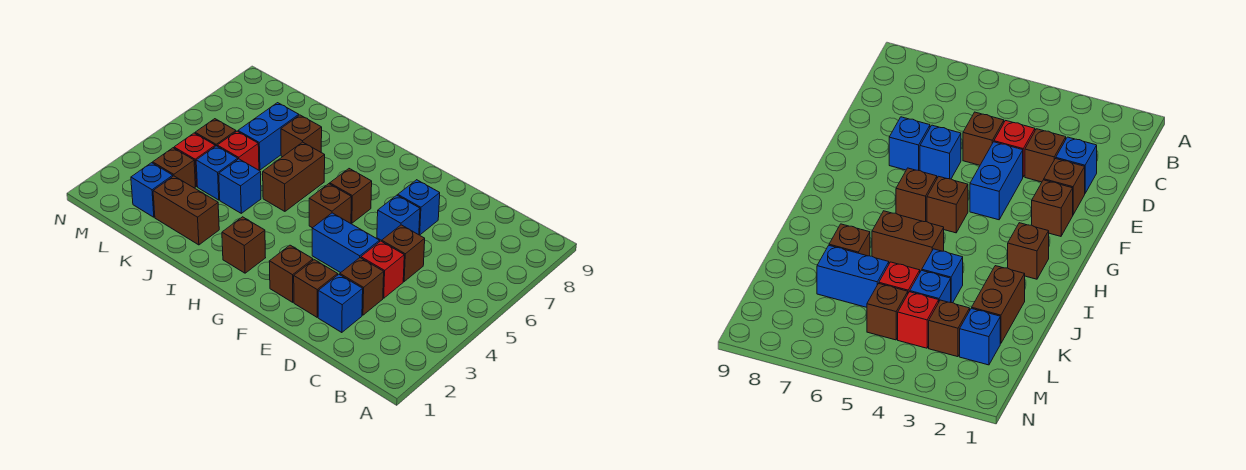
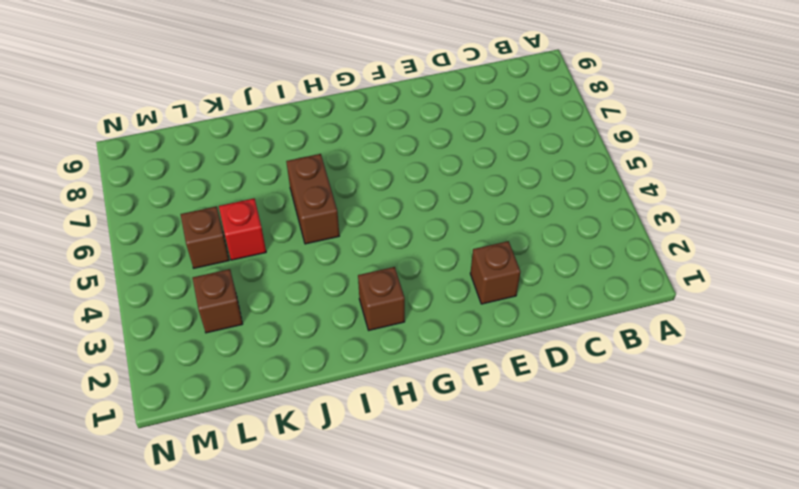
none -> blue brick D2 level 1
none -> brown brick D3 level 1
none -> red brick D4 level 1

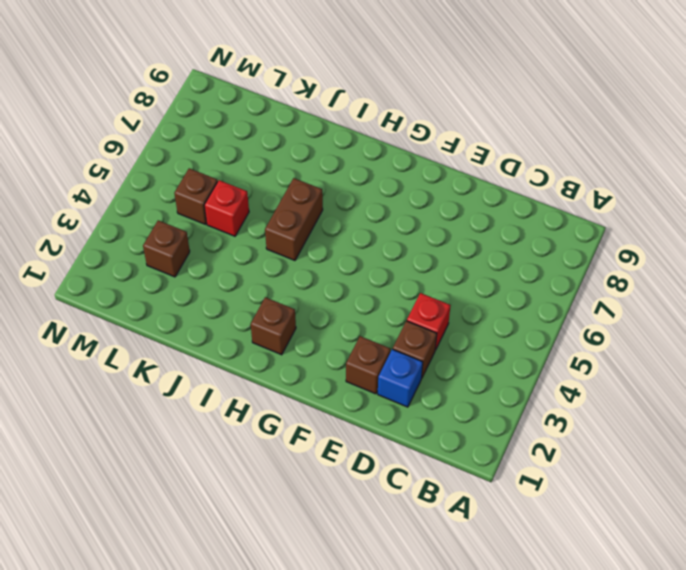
none -> brown brick D5 level 1
none -> blue brick E4:F4 level 1
none -> blue brick E6 level 1

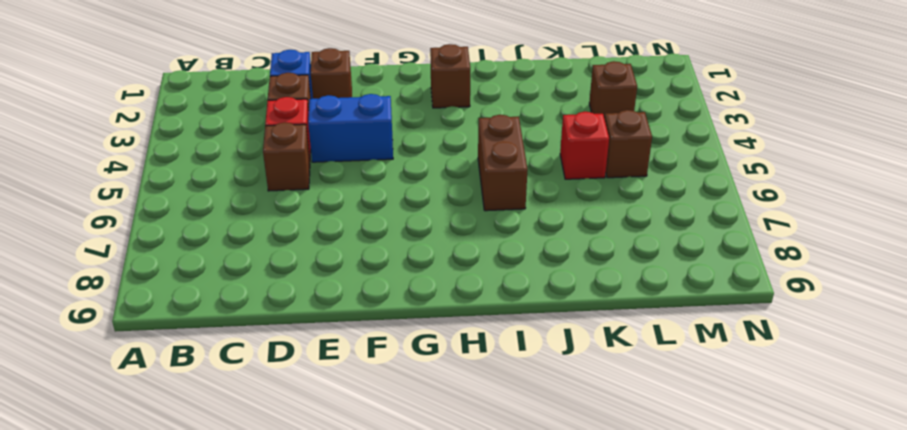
none -> blue brick E6 level 1
none -> blue brick E7 level 1
none -> brown brick F2 level 1

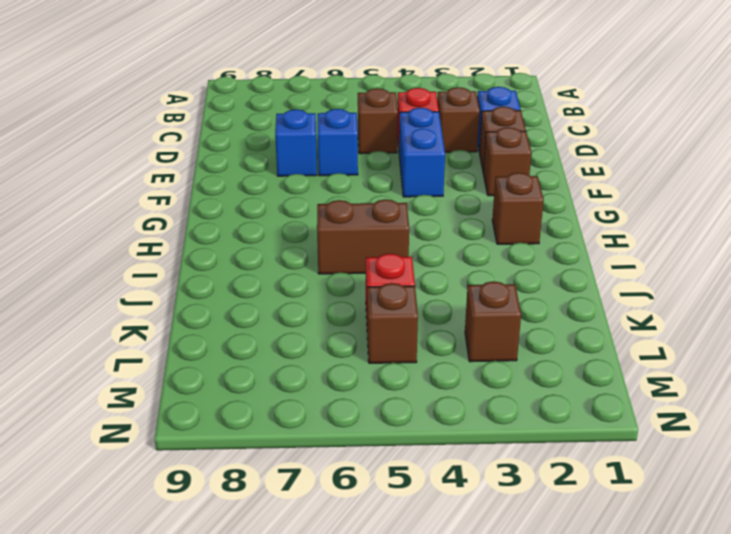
none -> brown brick G5 level 1
none -> brown brick G6 level 1
none -> brown brick J2:K2 level 1

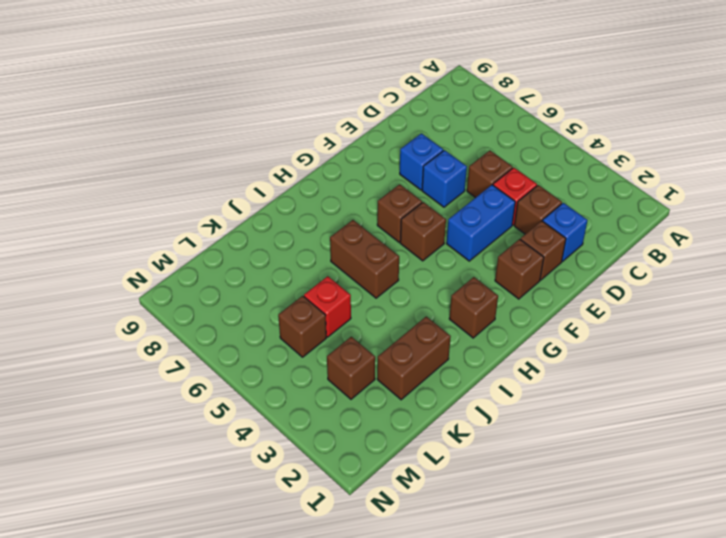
none -> blue brick J4 level 1
none -> brown brick J7 level 1
none -> blue brick K4 level 1

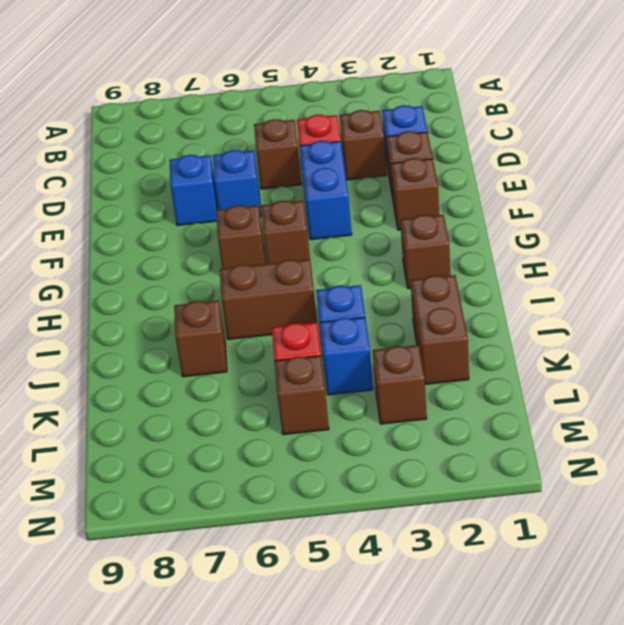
none -> blue brick K6:K7 level 1
none -> blue brick L2 level 1
none -> red brick L4 level 1

